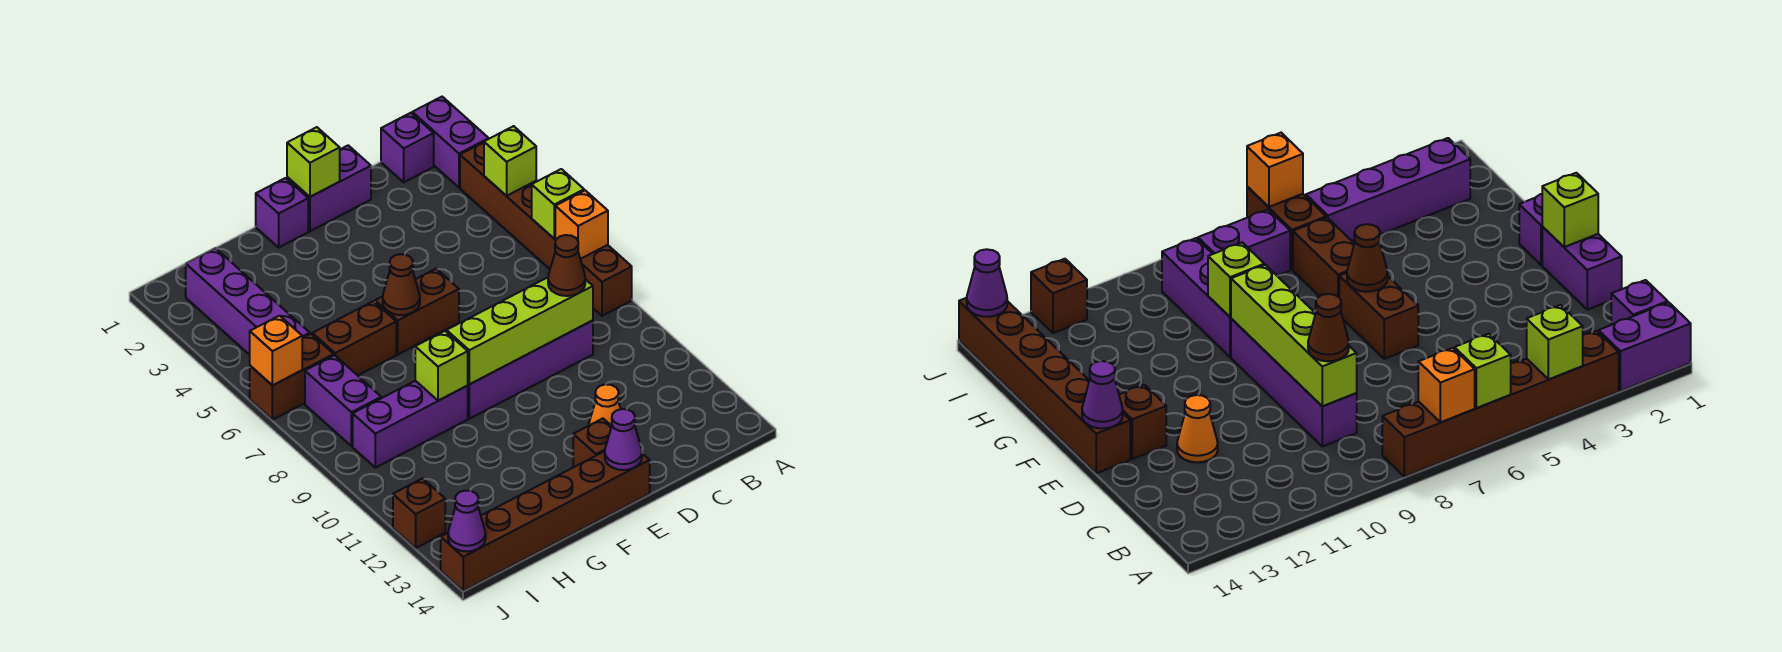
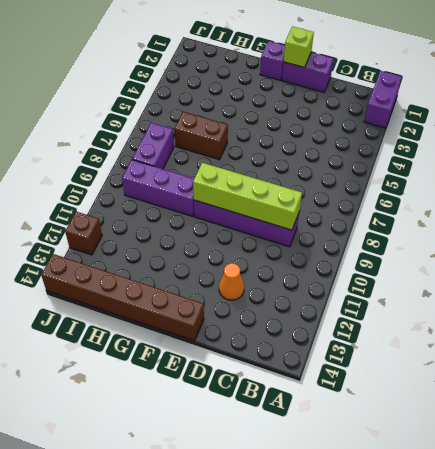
none -> brown brick A3:A8 level 1
none -> purple brick B1 level 1
none -> brown brick E6:F6 level 1

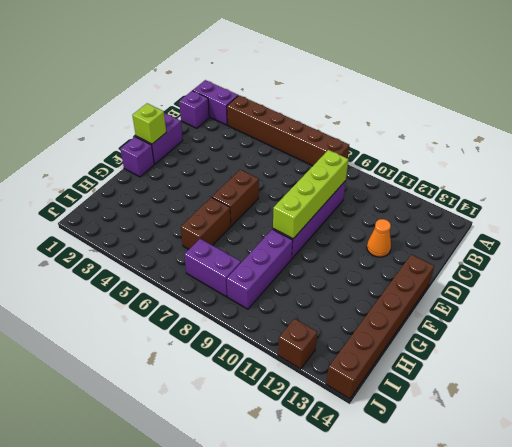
none -> brown brick E13 level 1
none -> purple brick I2:I5 level 1
none -> brown brick I6:J6 level 1

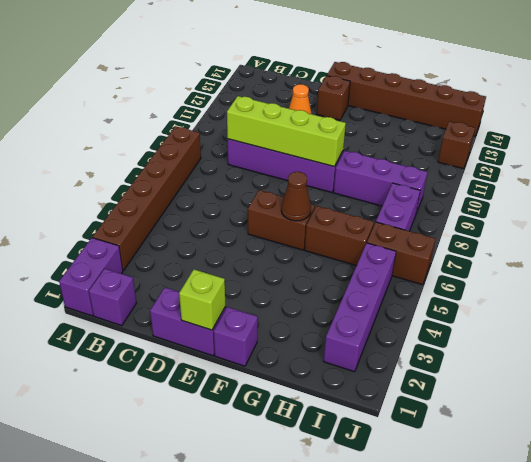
none -> lime brick A4 level 2
none -> lime brick A6 level 2
none -> orange brick A7 level 2

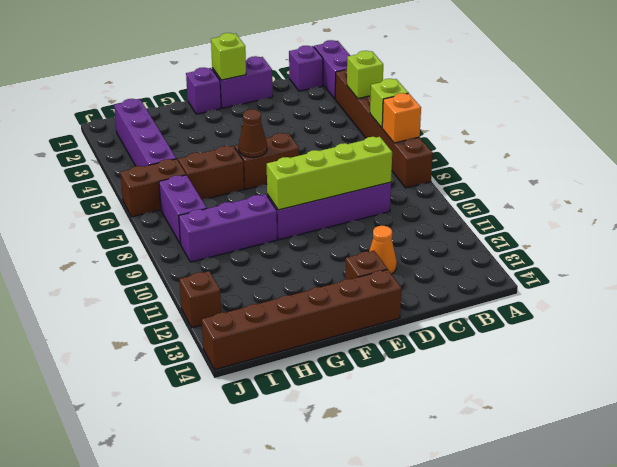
none -> purple cone E14 level 2
none -> lime brick G9 level 2
none -> orange brick J6 level 2

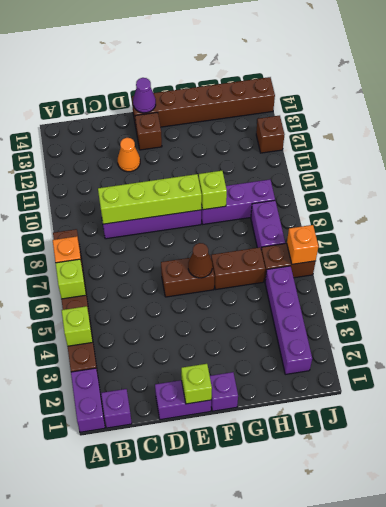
none -> purple cone J14 level 2
none -> brown cone C9 level 3

